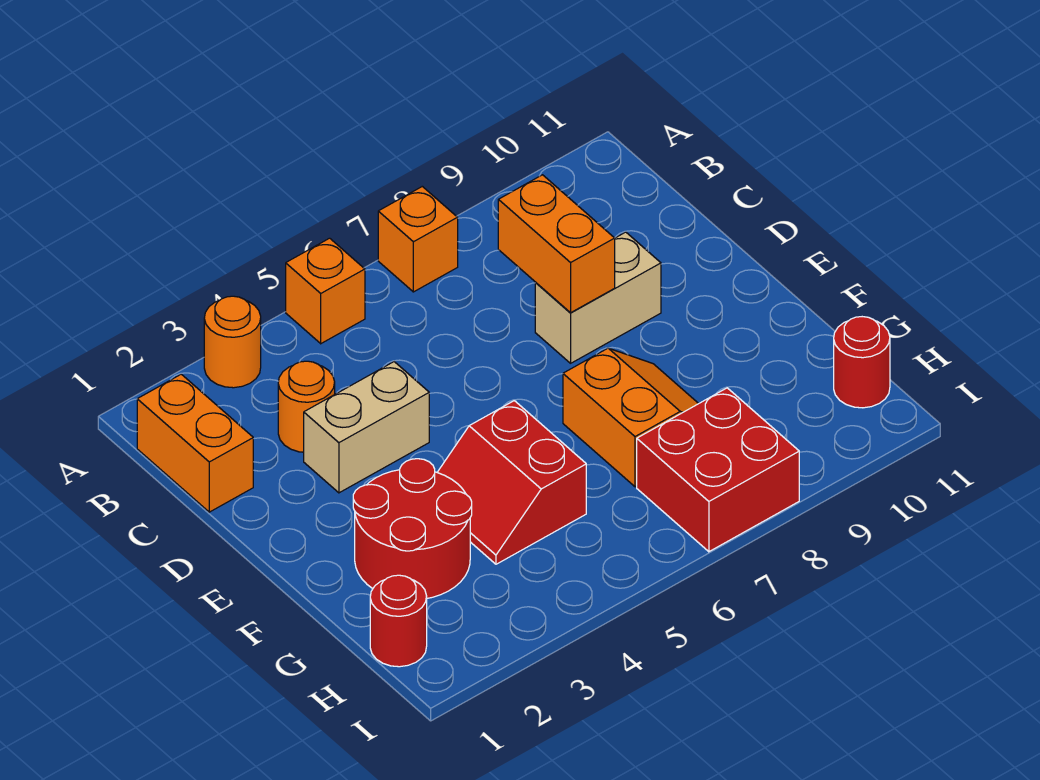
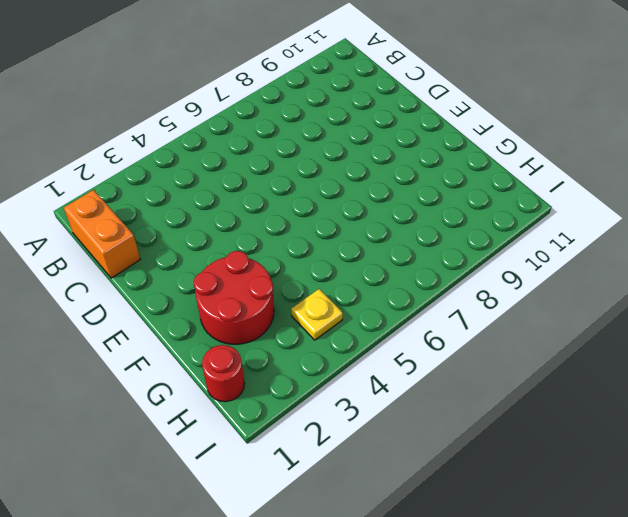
yellow plate H4 level 1 -> none
none -> orange round brick A3 level 1
none -> orange brick A5 level 1
none -> orange brick A7 level 1

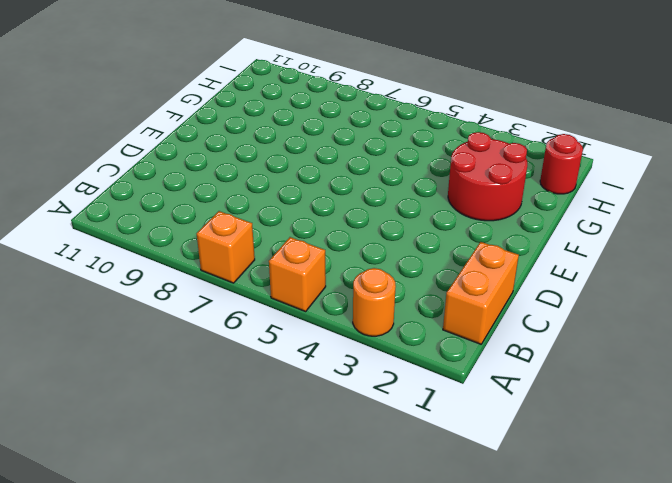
none -> orange round brick C3 level 1
none -> tan brick D3:D4 level 1
none -> tan brick D8:D9 level 1

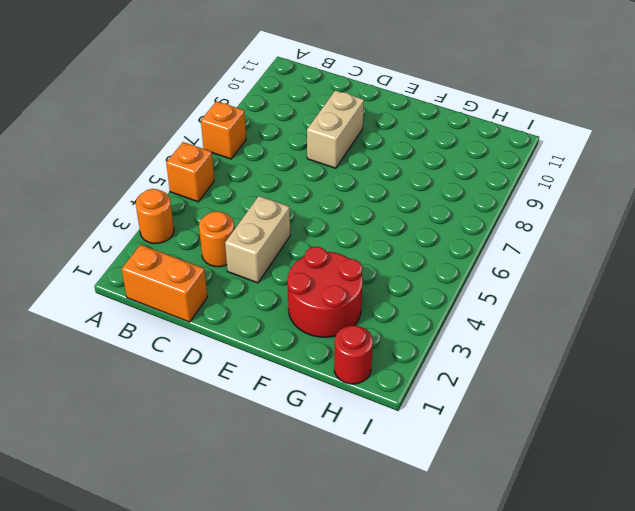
none -> red slope F4:G5 level 1 top 5
none -> orange slope F7:G8 level 1 top 7
none -> red brick H7:I8 level 1

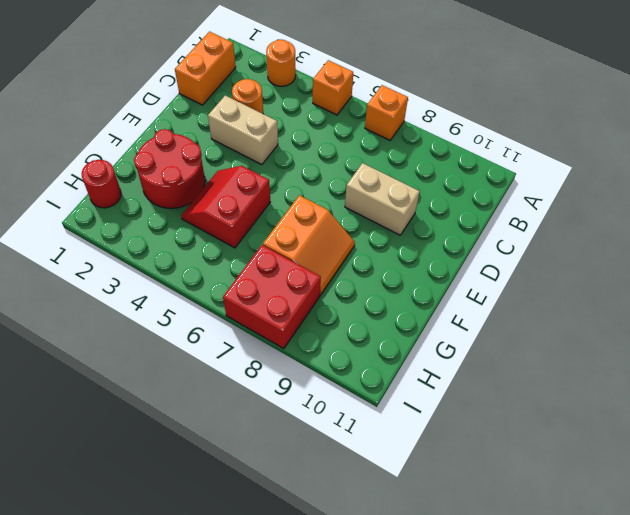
none -> red round brick H11 level 1
none -> orange brick C8:D8 level 2

